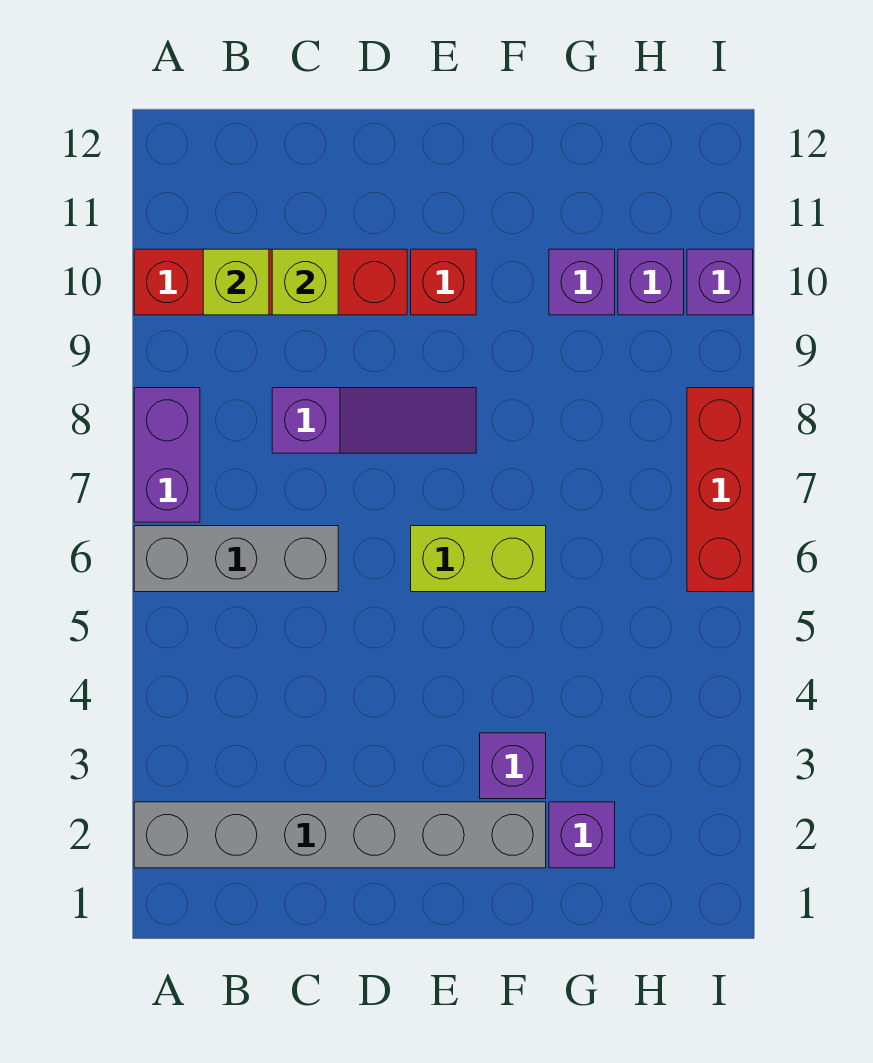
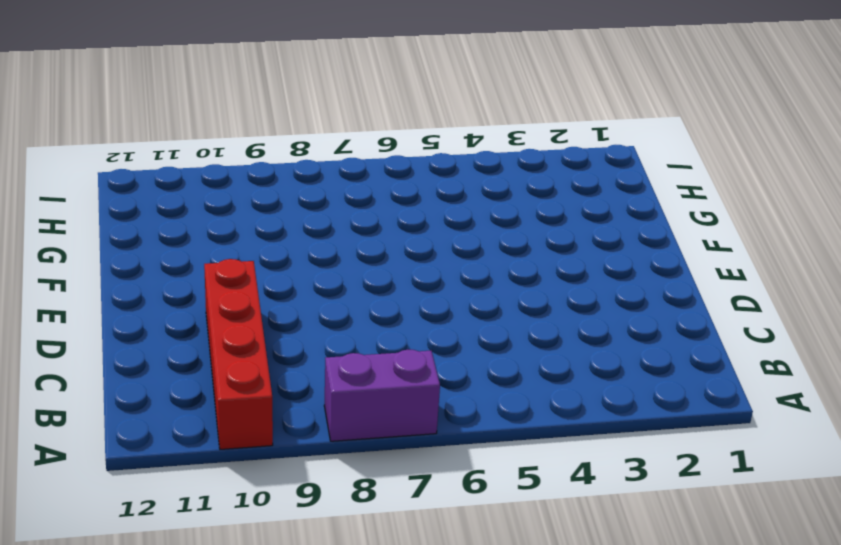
none -> grey brick A2:F2 level 1
none -> grey brick A6:C6 level 1
none -> purple slope C8:E8 level 1 top C

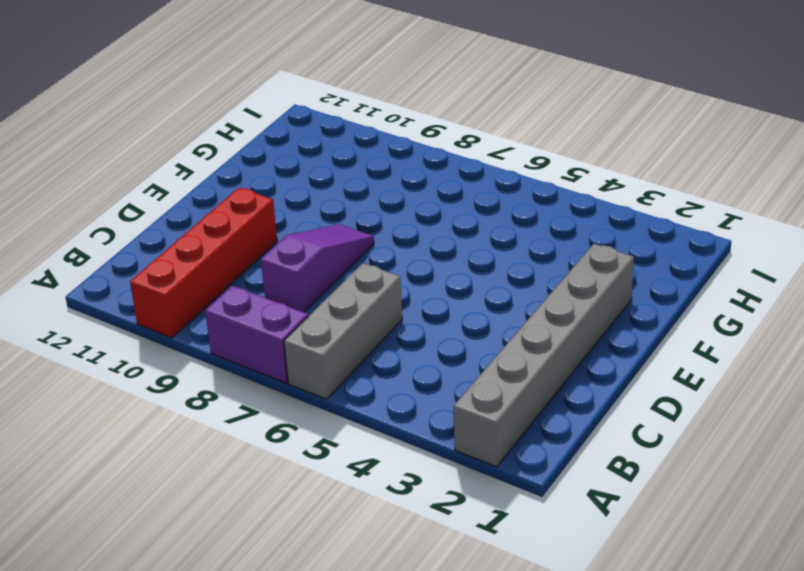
none -> lime brick E6:F6 level 1
none -> red brick E10 level 1
none -> purple brick F3 level 1

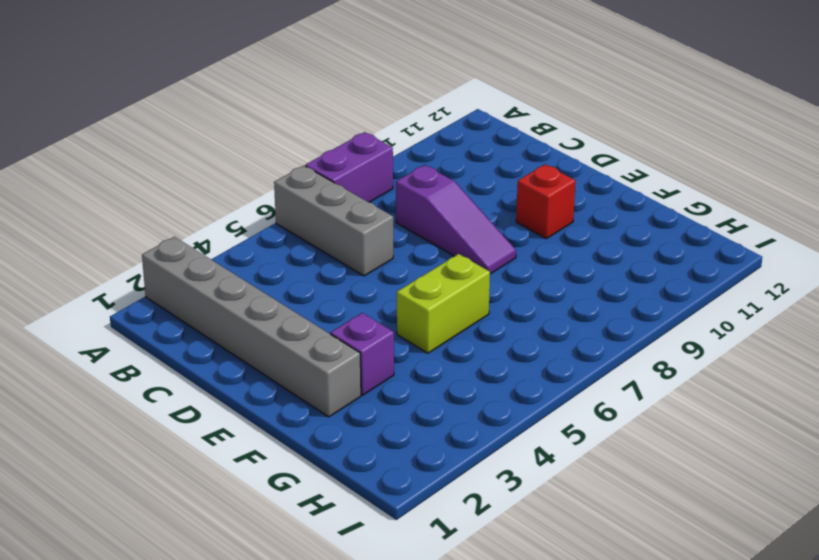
lime brick F5:F6 level 1 -> lime brick E6:F6 level 1
none -> red brick A10:D10 level 1
none -> purple brick G2 level 1
none -> purple brick G10 level 1

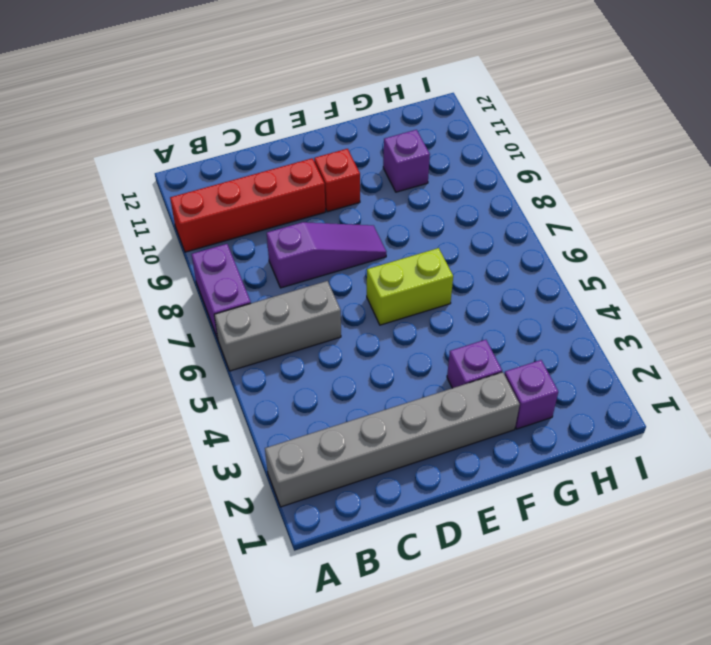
none -> purple brick H10 level 1
none -> red brick I6:I8 level 1
none -> purple brick I10 level 1

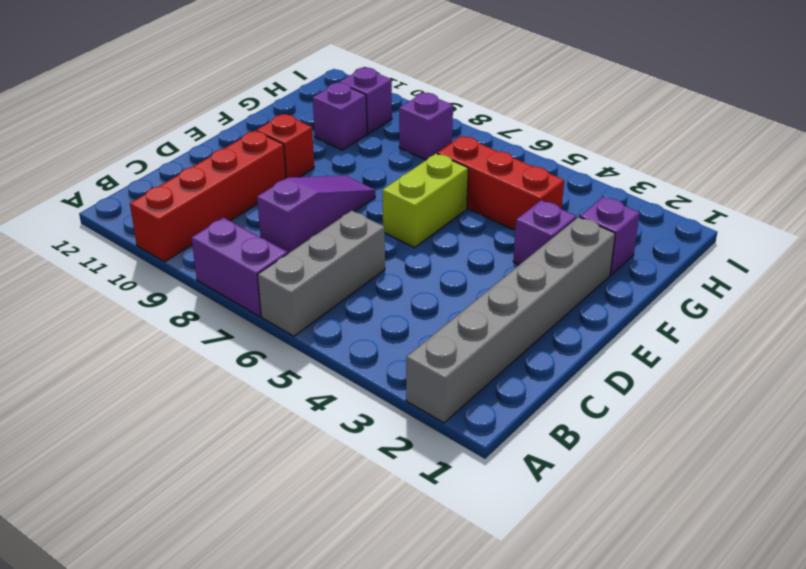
red brick G4:G6 level 1 -> red brick I6:I8 level 1
purple brick H8 level 1 -> purple brick I10 level 1
none -> lime brick B10 level 2
none -> lime brick C10 level 2

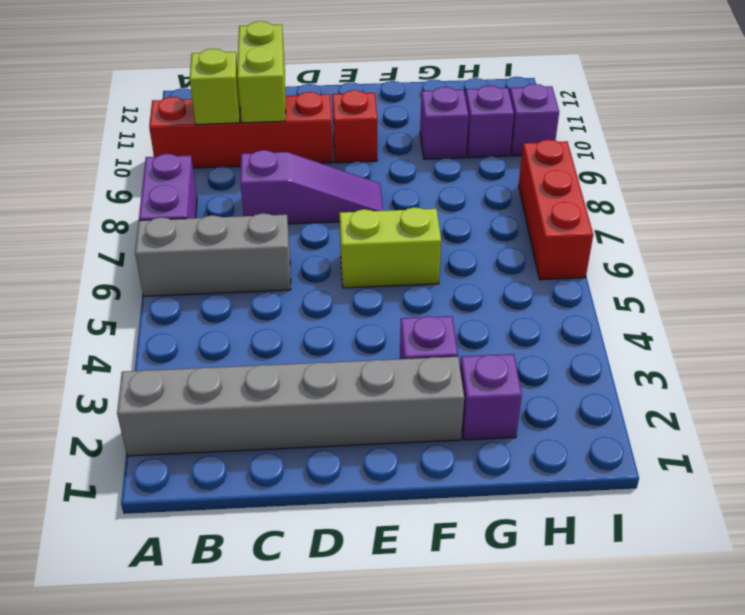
lime brick C10:C11 level 2 -> lime brick C10 level 2

